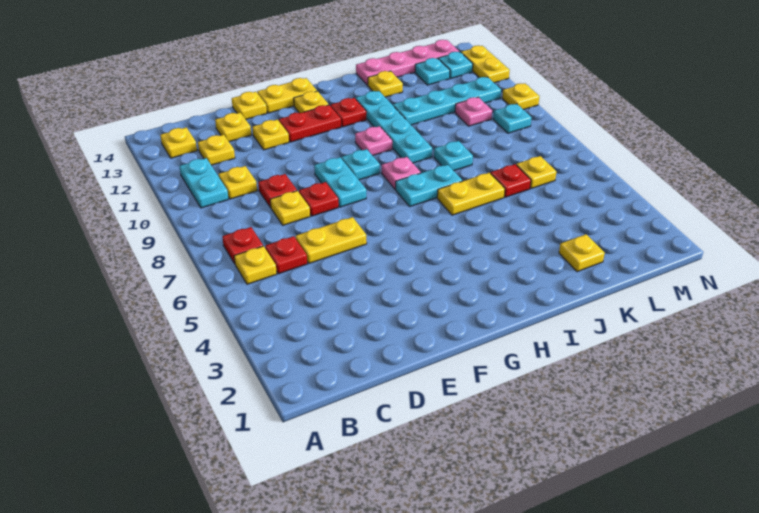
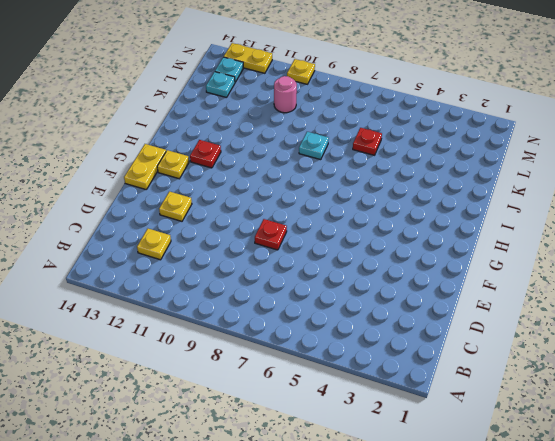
pink round brick L10 level 1 -> pink plate L10 level 1
none -> yellow plate B6 level 1
none -> red plate B7 level 1
none -> cyan plate B10:B11 level 1
none -> yellow plate B13 level 1

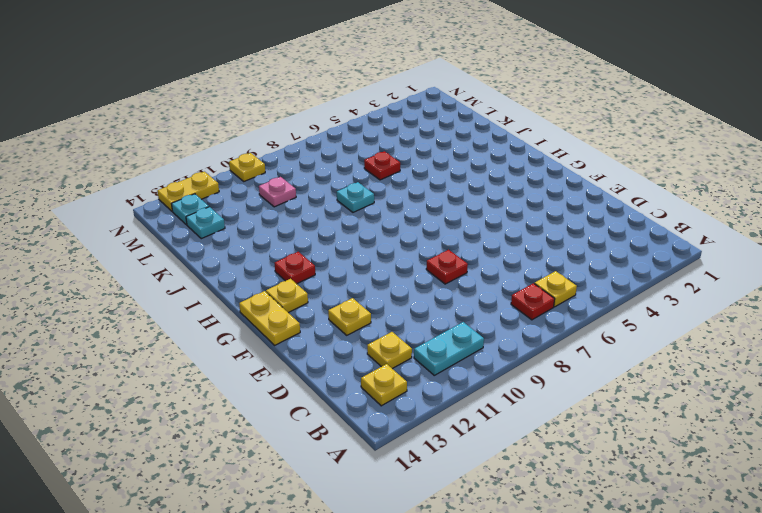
none -> red plate C6 level 1
none -> yellow plate C10 level 1
none -> yellow plate D6:E6 level 1
none -> yellow plate D8 level 1

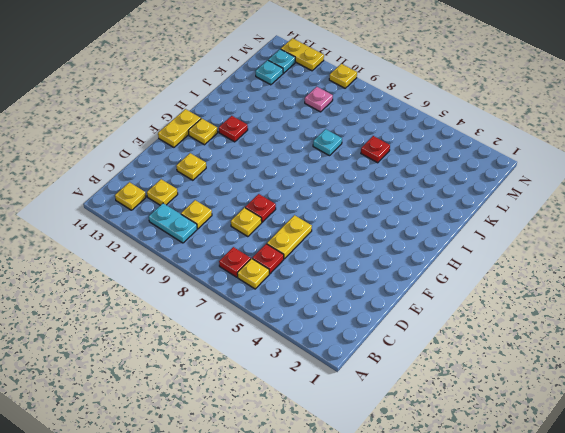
none -> red plate D9 level 1
none -> yellow plate D13 level 1
none -> yellow plate E14 level 1
none -> cyan plate F8:F9 level 1

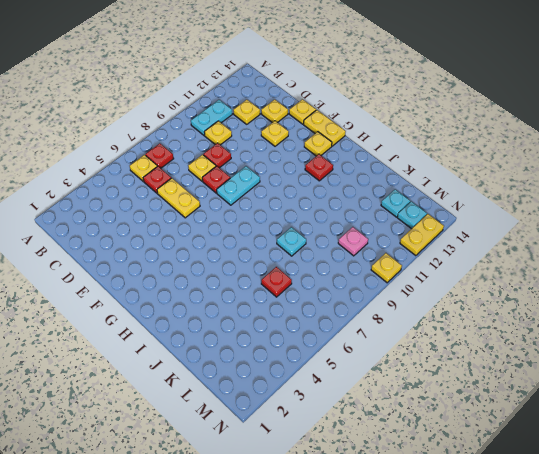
none -> yellow plate B13 level 1
none -> red plate F12:G12 level 1
none -> cyan plate G9 level 1
none -> cyan plate H7:I7 level 1

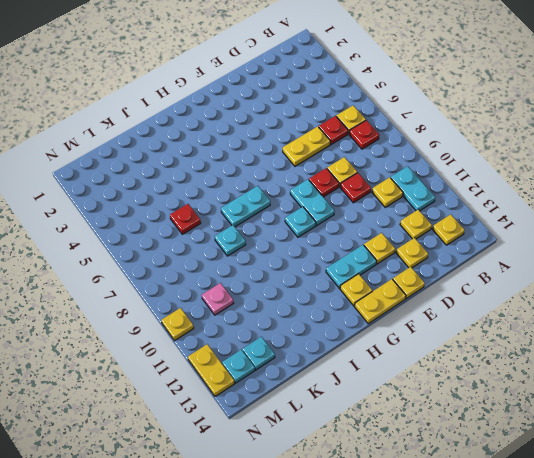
cyan plate F12:G12 level 1 -> red plate F12:G12 level 1
none -> pink plate H8 level 1
none -> pink plate H10 level 1
none -> red plate H12 level 1
none -> yellow plate I6:J6 level 1

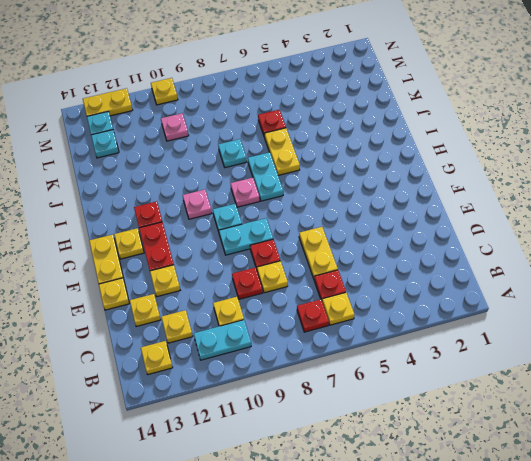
none -> cyan plate I9:I12 level 1
none -> cyan plate J11:M11 level 1
none -> yellow plate J13 level 1
none -> pink plate J14:M14 level 1

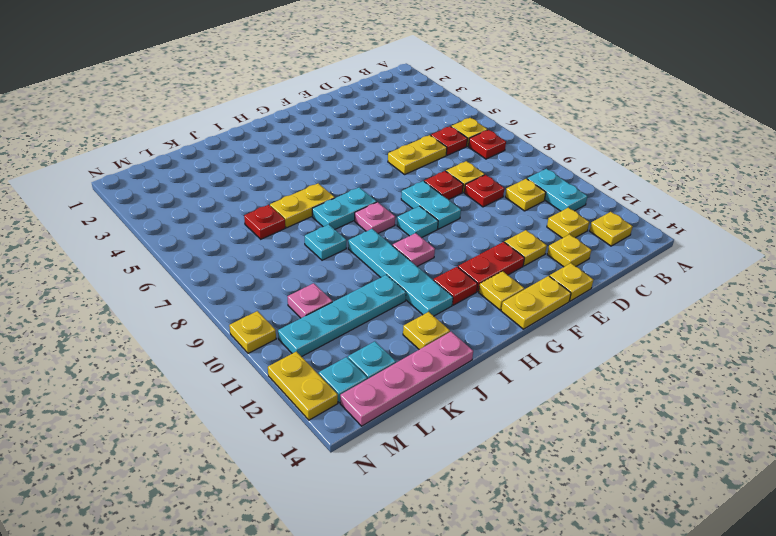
none -> yellow plate K2 level 1
none -> yellow plate L6 level 1
none -> cyan plate M9 level 1

